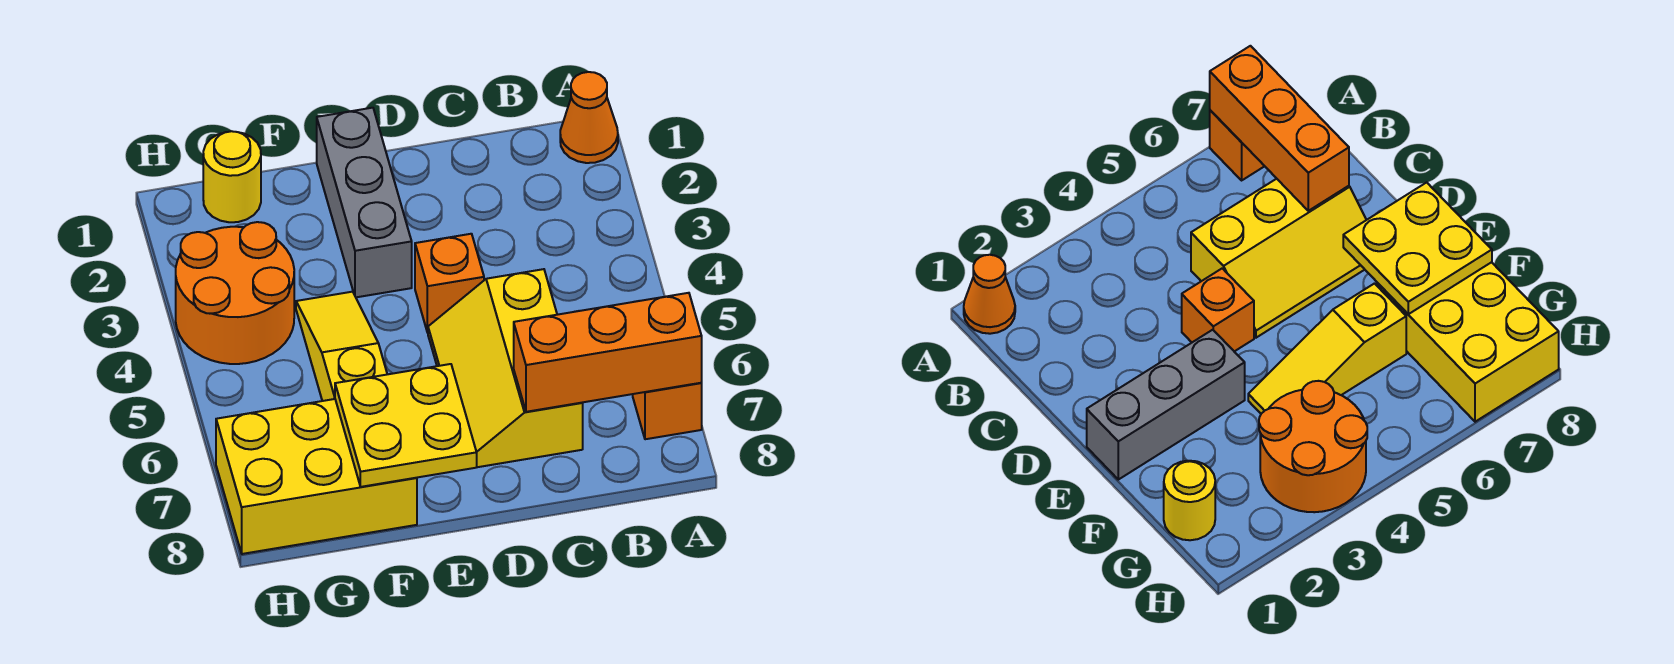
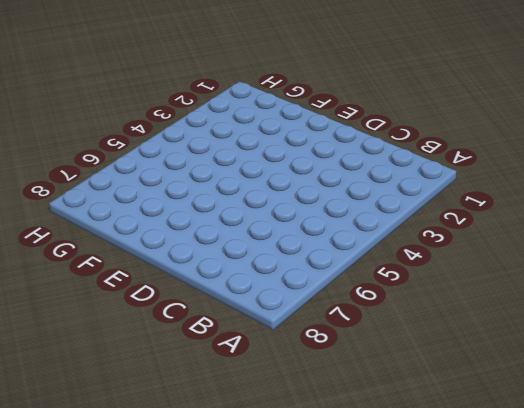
none -> orange cone A1 level 1
none -> orange brick A7 level 1

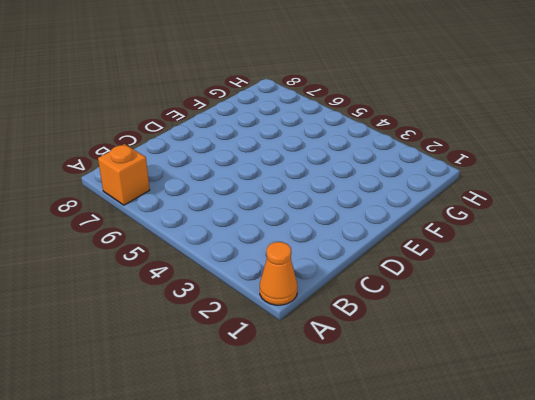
none -> yellow slope C5:D7 level 1 top C
none -> orange brick D4 level 1

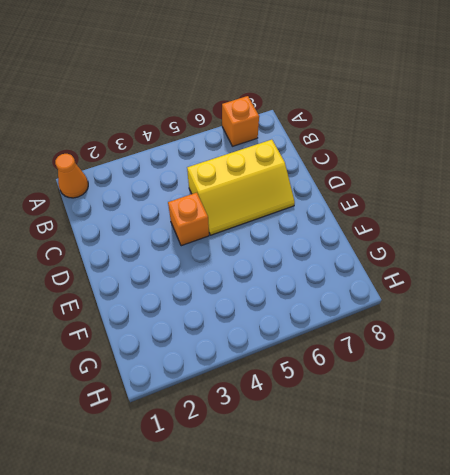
none -> grey brick E1:E3 level 1
none -> yellow slope F4:F6 level 1 top 6

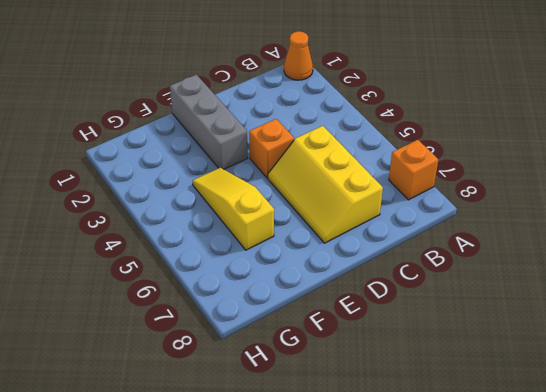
none -> yellow brick F7:H8 level 1
none -> yellow round brick G1 level 1

